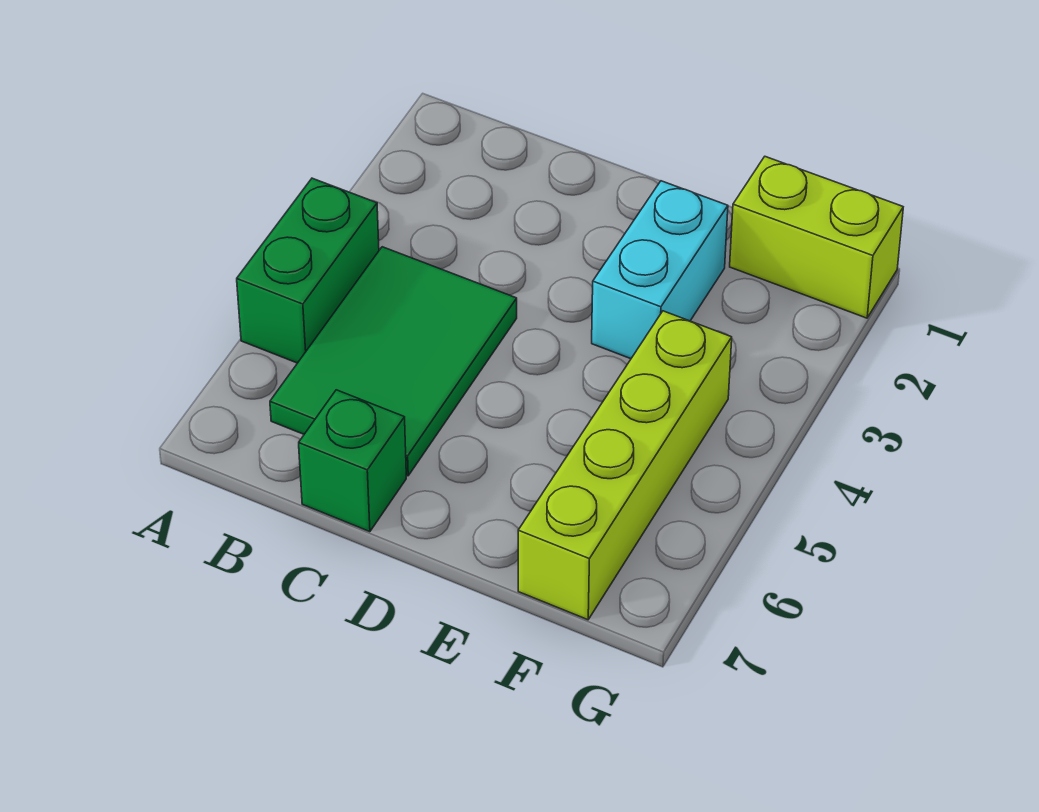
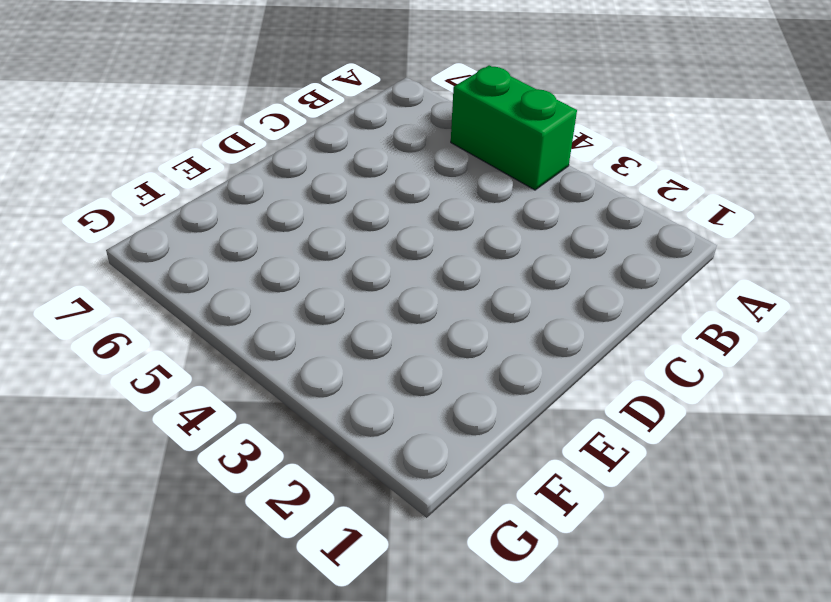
none -> green tile B4:C6 level 1
none -> green brick C7 level 1

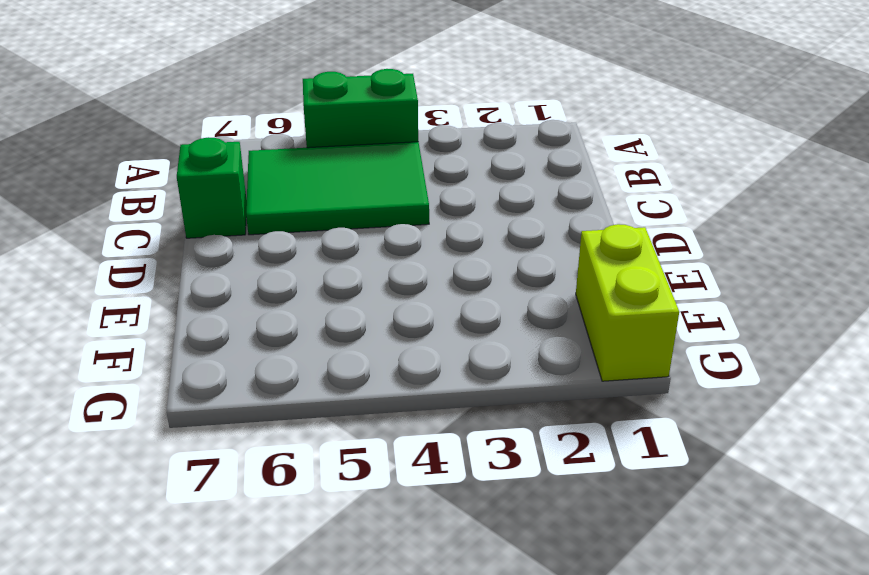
none -> cyan brick E2:E3 level 1
none -> lime brick F4:F7 level 1

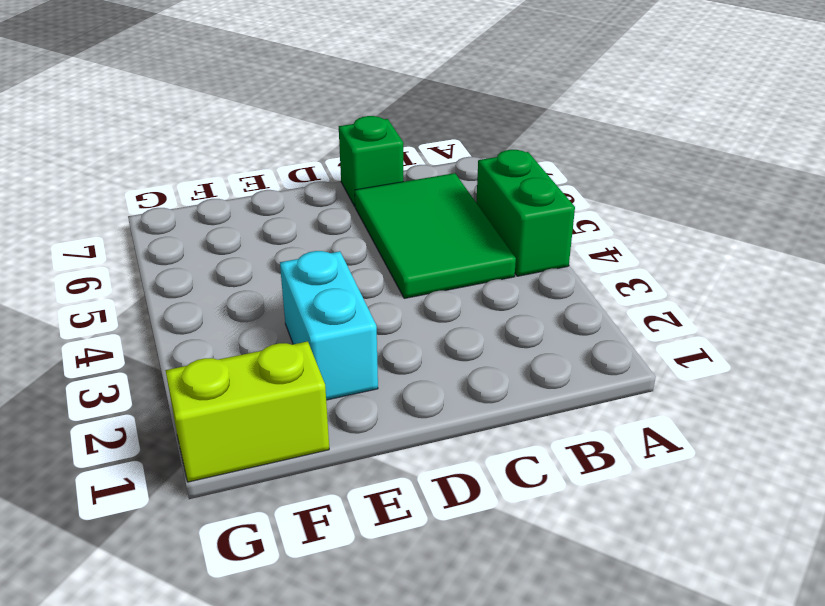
none -> lime brick F4:F7 level 1

